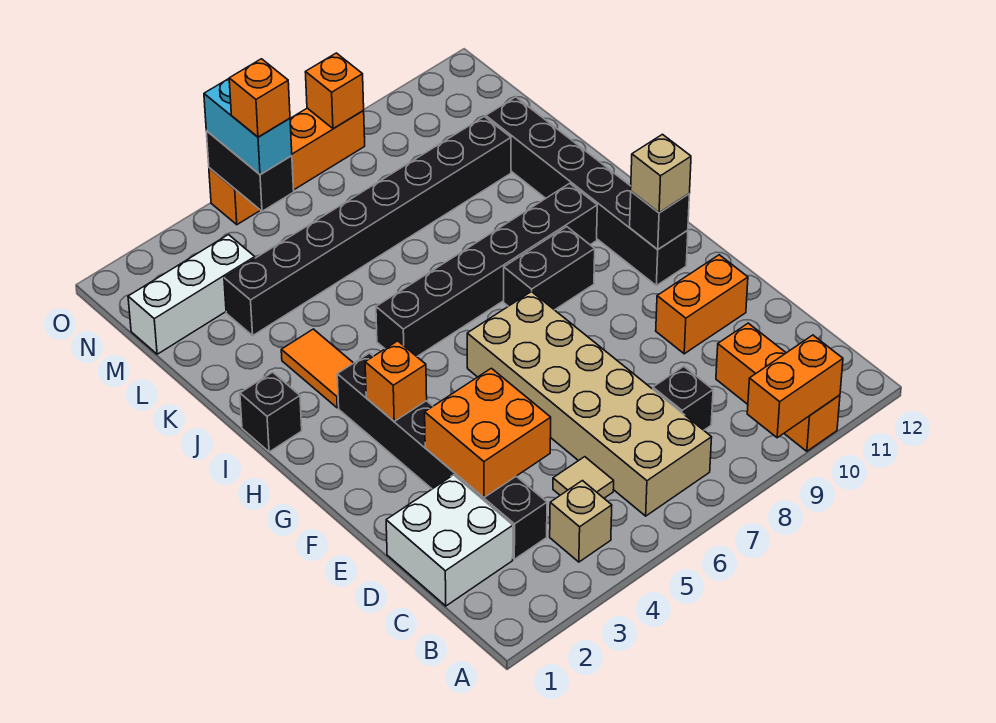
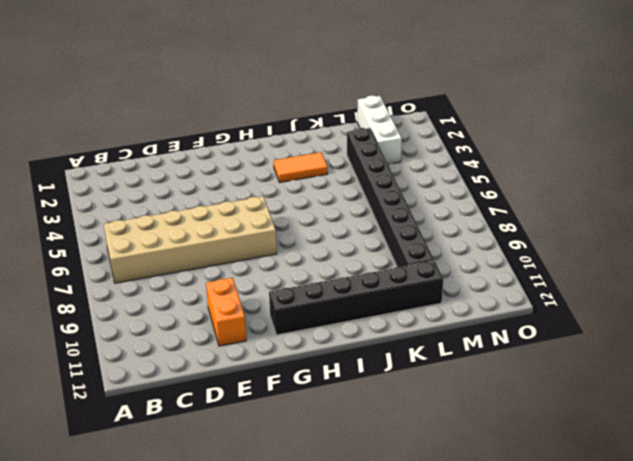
none -> orange brick A10:C10 level 1
none -> tan brick B4 level 1
none -> white brick C1:D2 level 1

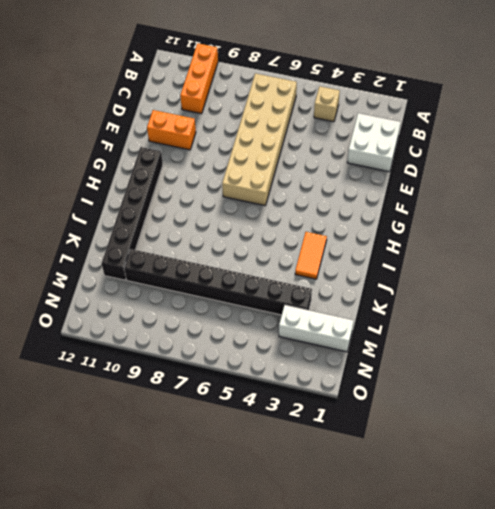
none -> black brick C3:H3 level 1
none -> tan tile C5 level 1
none -> black brick C8 level 1

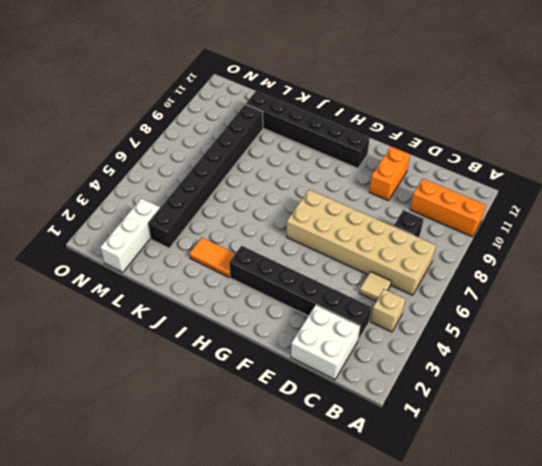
none -> black brick H8:H9 level 1
none -> black brick I1 level 1
none -> black brick I5:I10 level 1

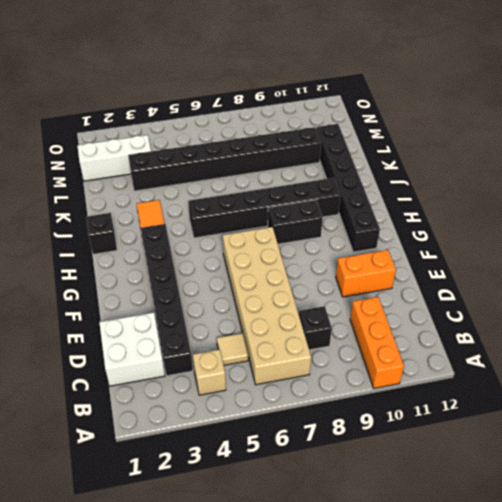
none -> orange brick O5:O8 level 1
none -> orange brick A9:A10 level 2
none -> orange brick D3:E4 level 2

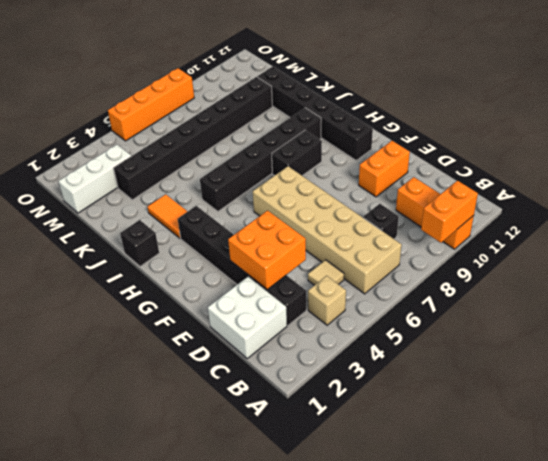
none -> orange brick G3 level 2
none -> black brick G11 level 2
none -> black brick N5:O5 level 2

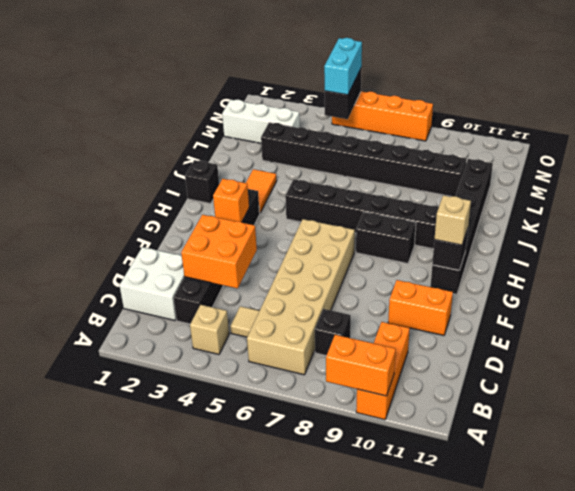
none -> orange brick O8 level 2
none -> orange brick N5 level 4

